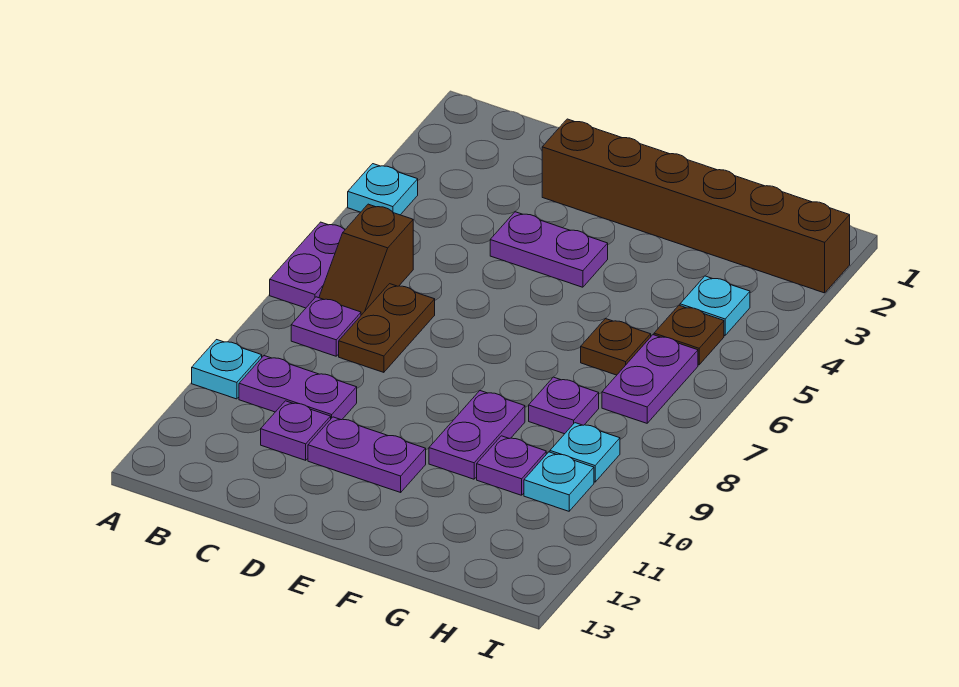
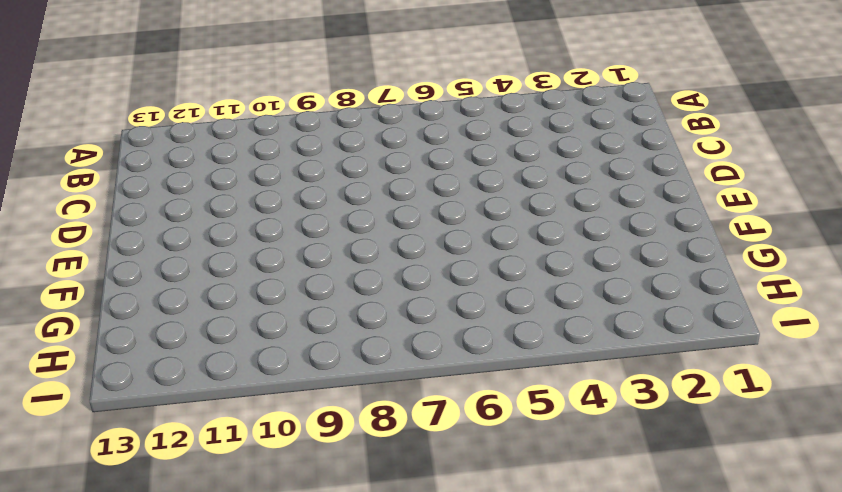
none -> cyan plate A4 level 1
none -> purple plate A6:A7 level 1
none -> cyan plate A10 level 1

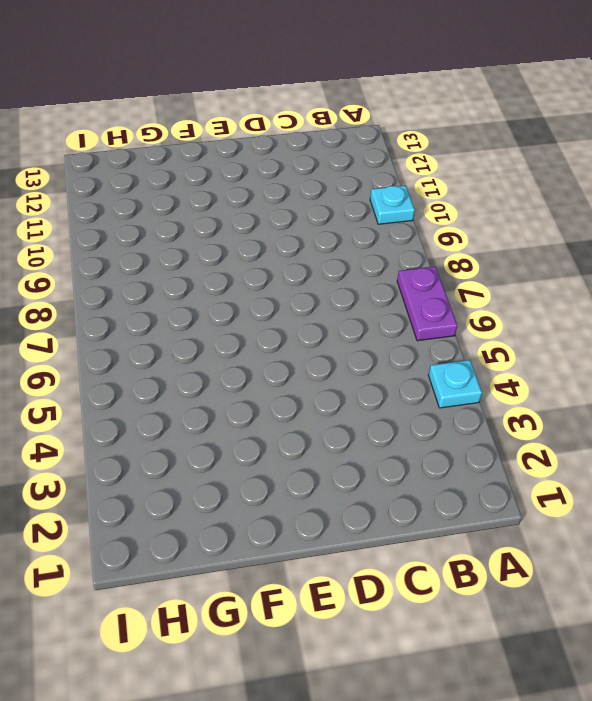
none -> brown slope B6:B7 level 1 top 6
none -> purple plate B8 level 1
none -> purple plate B10:C10 level 1

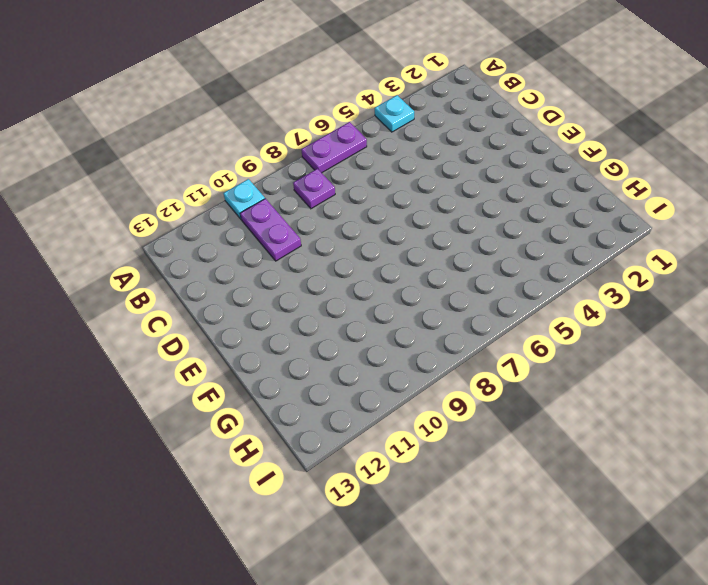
none -> brown slope B6:B7 level 1 top 6
none -> brown plate C7:C8 level 1
none -> purple plate C11 level 1

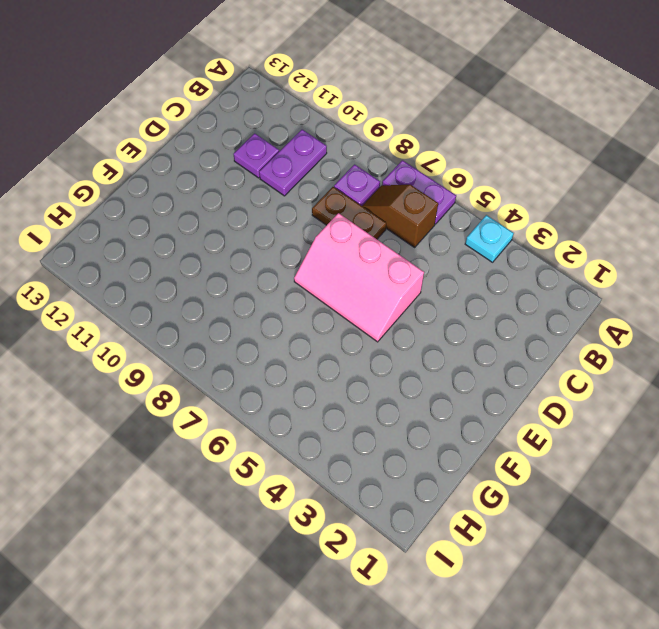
pink slope D5:E7 level 1 top D -> none
none -> cyan plate A10 level 1
none -> brown brick D2:I2 level 1
none -> purple plate D4:E4 level 1

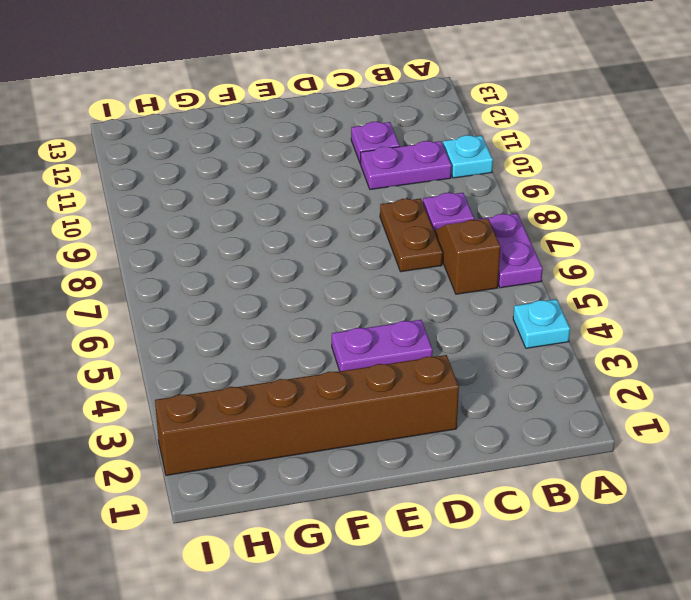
none -> purple plate D11:E11 level 1
none -> purple plate F9:F10 level 1
none -> brown plate G6 level 1

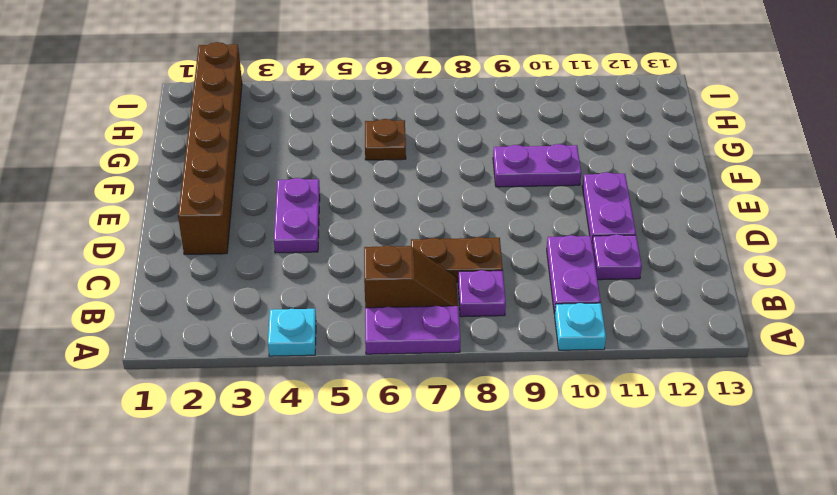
none -> purple plate G8 level 1
none -> purple plate G10 level 1
none -> cyan plate H4 level 1

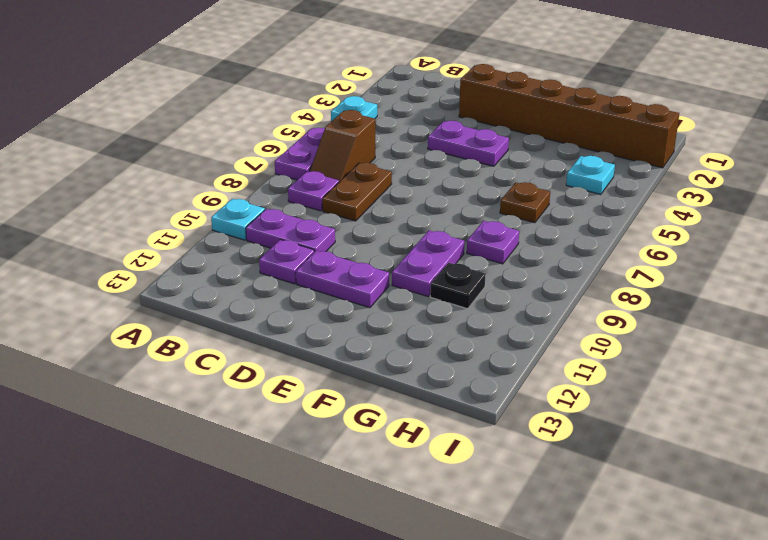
black plate G10 level 1 -> purple plate G10 level 1
none -> brown plate H5 level 1
none -> purple plate H6:H7 level 1
none -> cyan plate H9 level 1

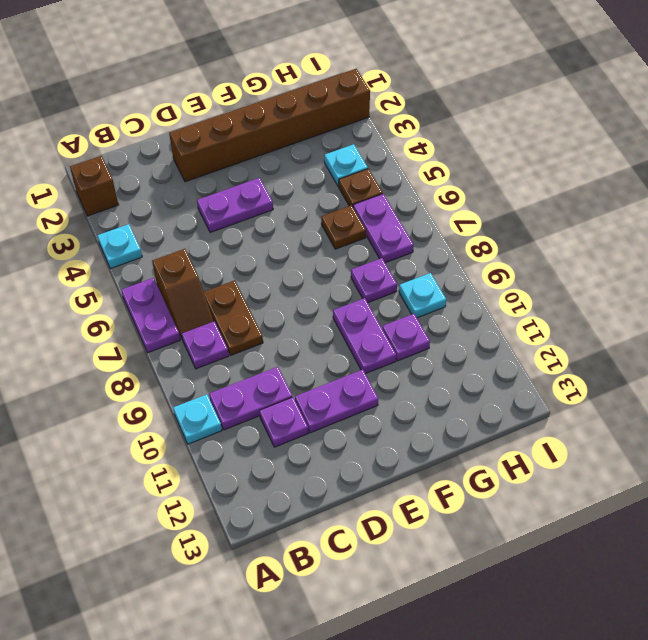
brown brick A2 level 1 -> none
none -> cyan plate H10 level 1

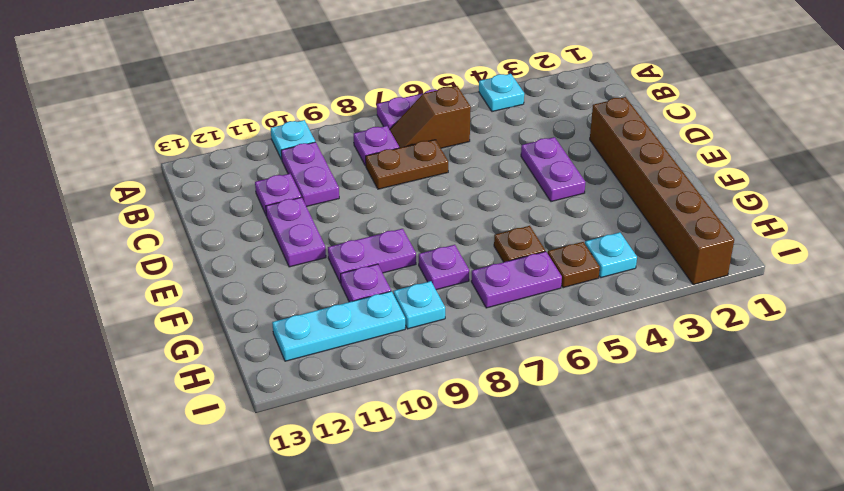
cyan plate H10:H12 level 1 -> cyan plate H10 level 1

